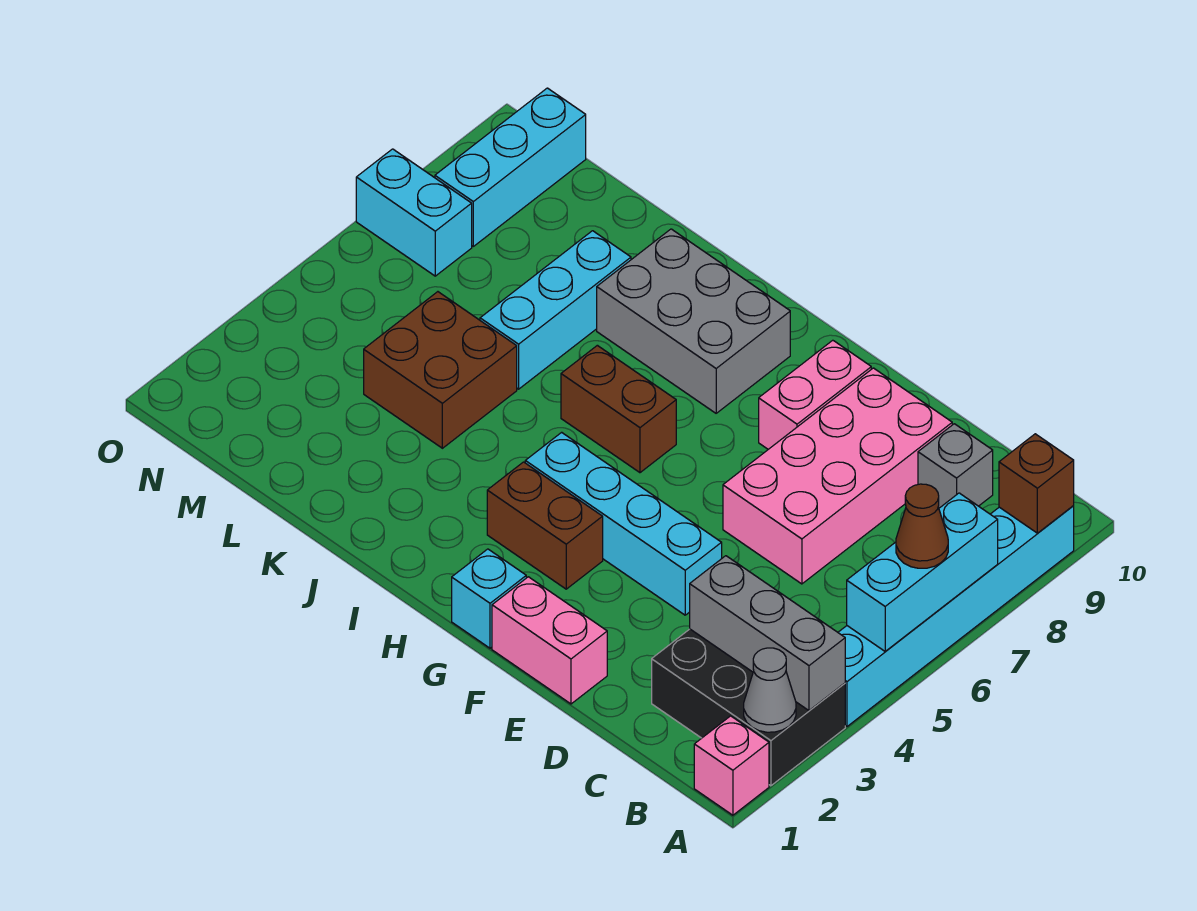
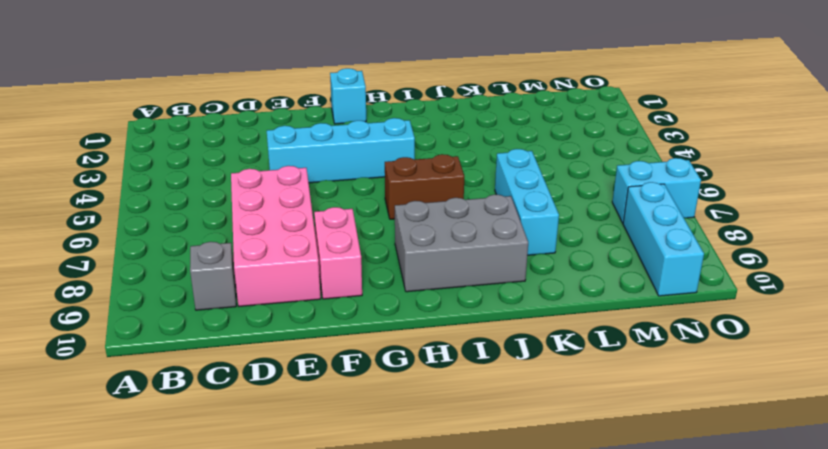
none -> pink brick A1 level 1
none -> black brick A2:C3 level 1
none -> cyan brick A4:A9 level 1

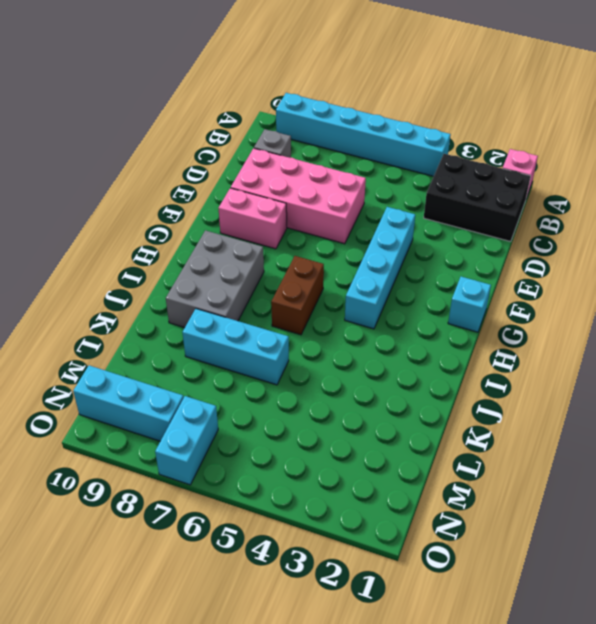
black brick B1:C3 level 1 -> black brick A2:C3 level 1
none -> pink brick E1:F1 level 1
none -> brown brick G3:H3 level 1
none -> brown brick K4:L5 level 1

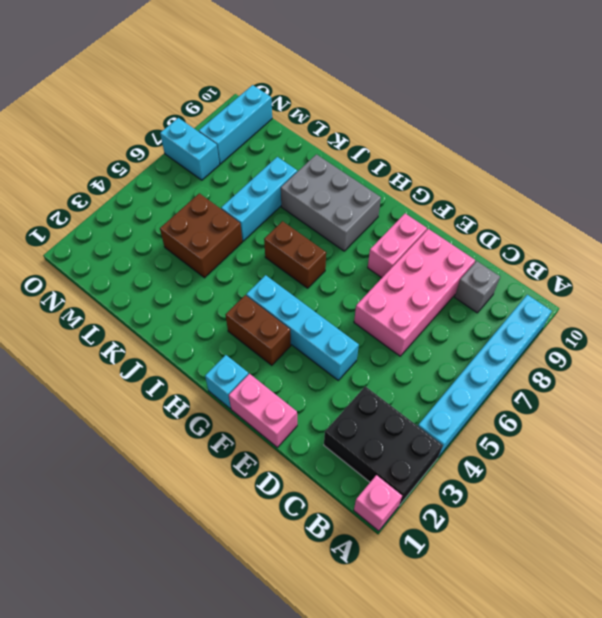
none -> grey cone A2 level 2
none -> grey brick A3:C3 level 2
none -> cyan brick A5:A7 level 2

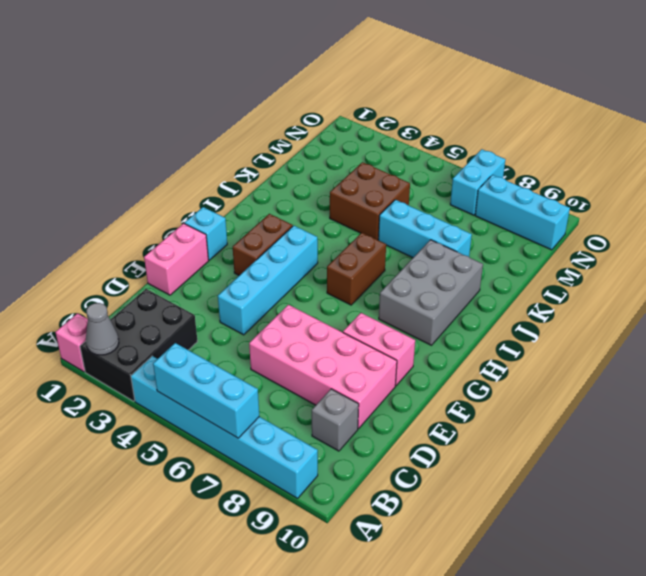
none -> grey brick A3:C3 level 2
none -> brown brick A9 level 2
none -> brown cone A6 level 3

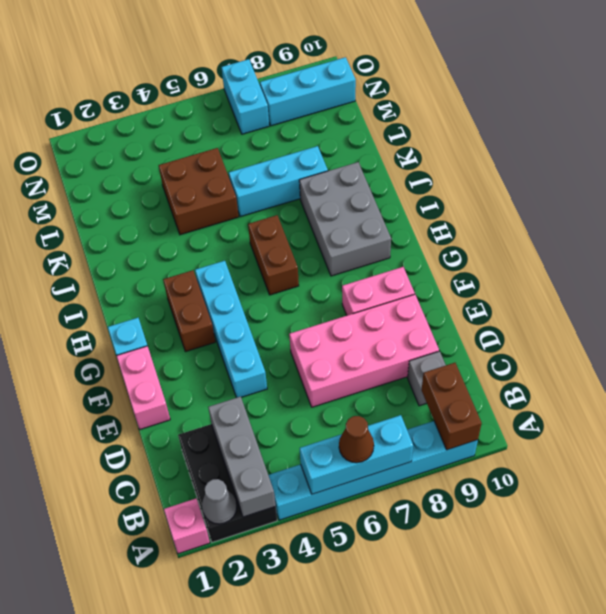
brown brick A9:B9 level 2 -> brown brick A9 level 2

